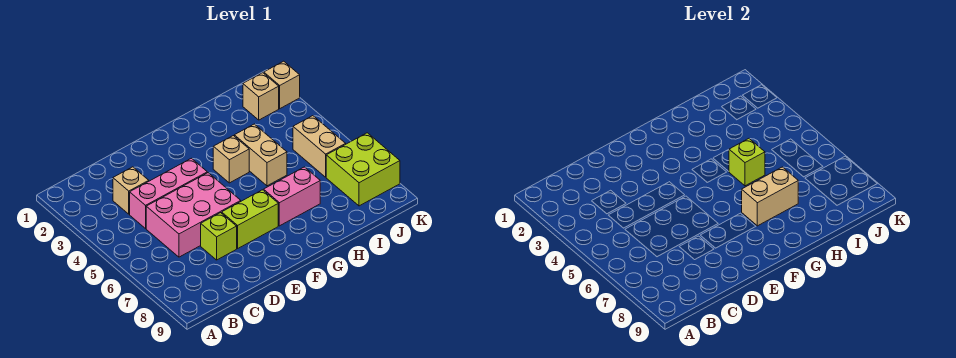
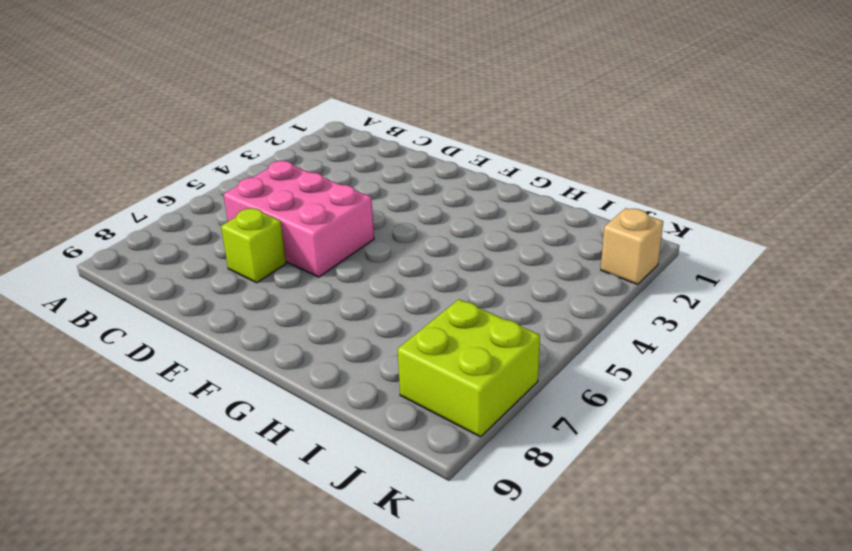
none -> tan brick C3 level 1
none -> pink brick C4:E4 level 1
none -> lime brick E7:F7 level 1

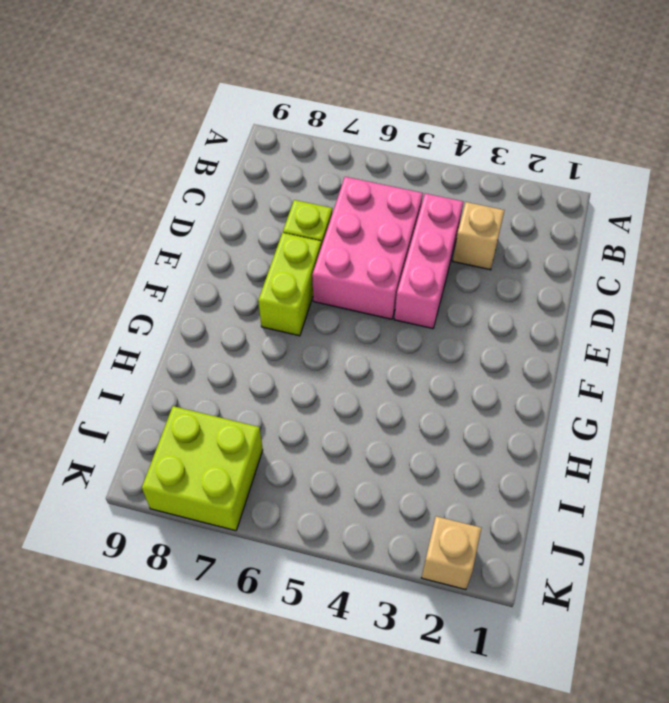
none -> tan brick G4 level 1
none -> pink brick G7:H7 level 1
none -> tan brick H4:H5 level 1

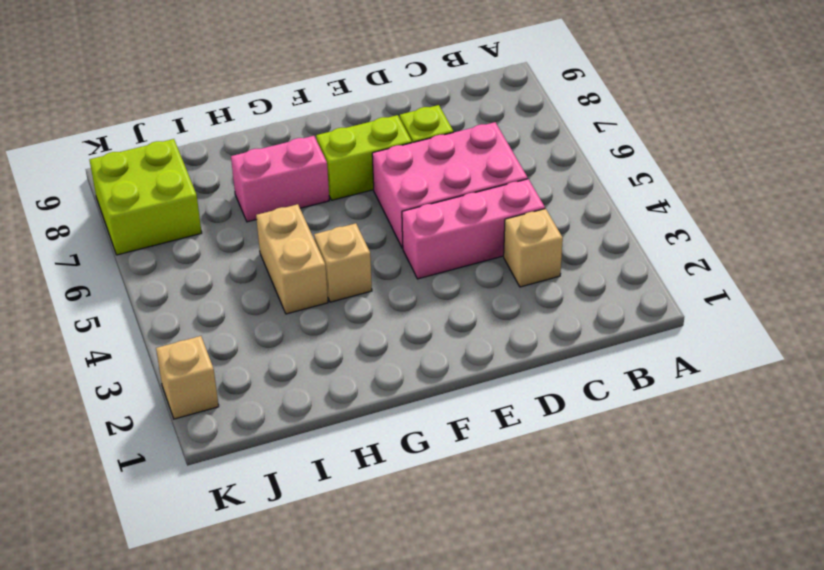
none -> tan brick J2 level 1
none -> tan brick J5:J6 level 1
none -> tan brick G7:H7 level 2

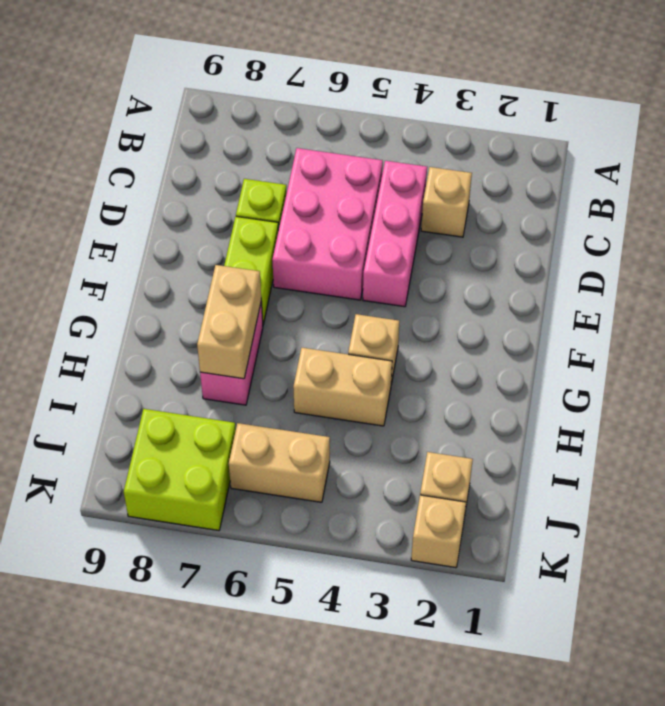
none -> lime brick H5 level 2

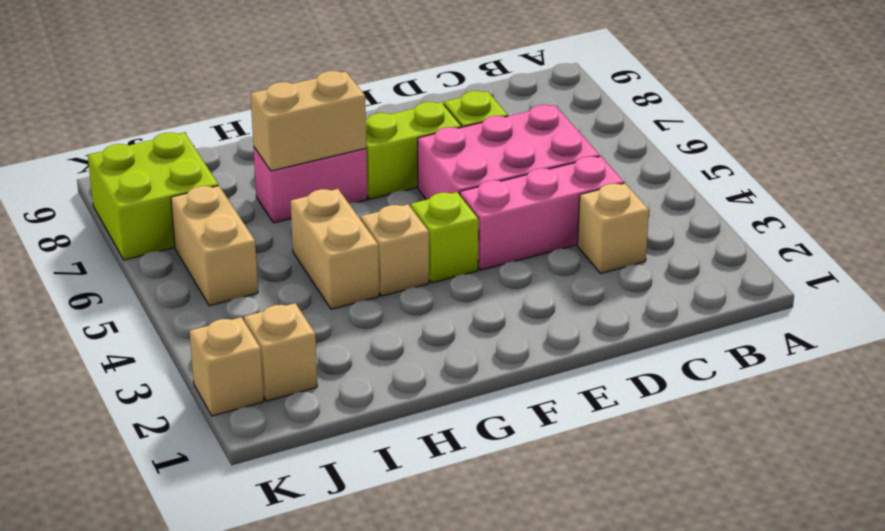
lime brick F4 level 1 -> lime brick H5 level 2

